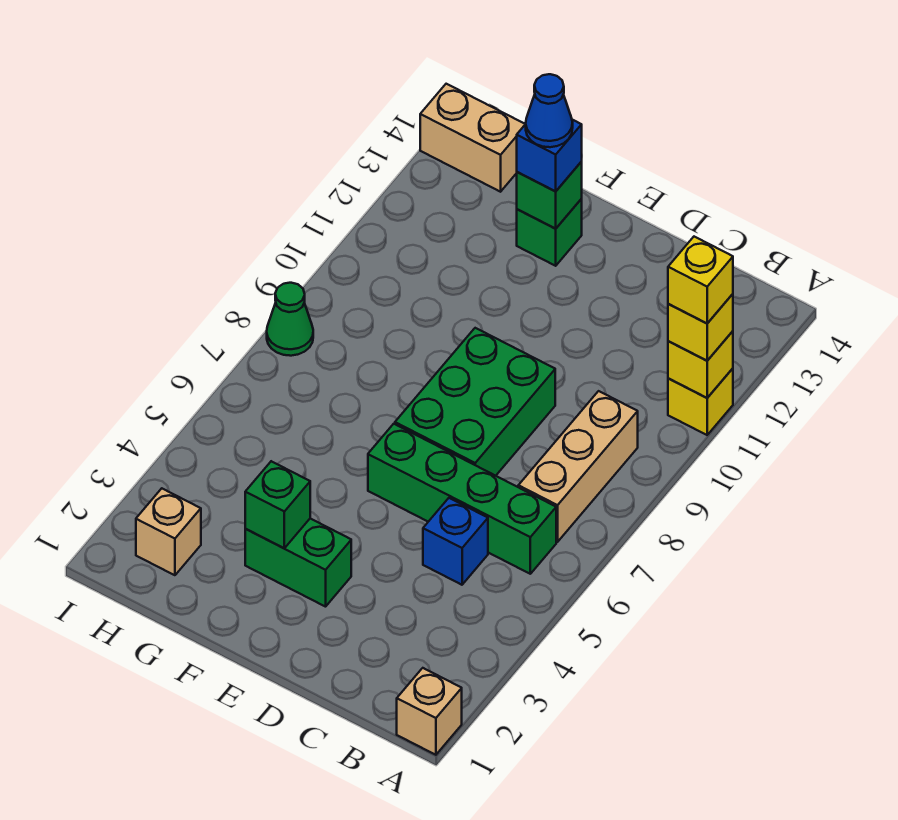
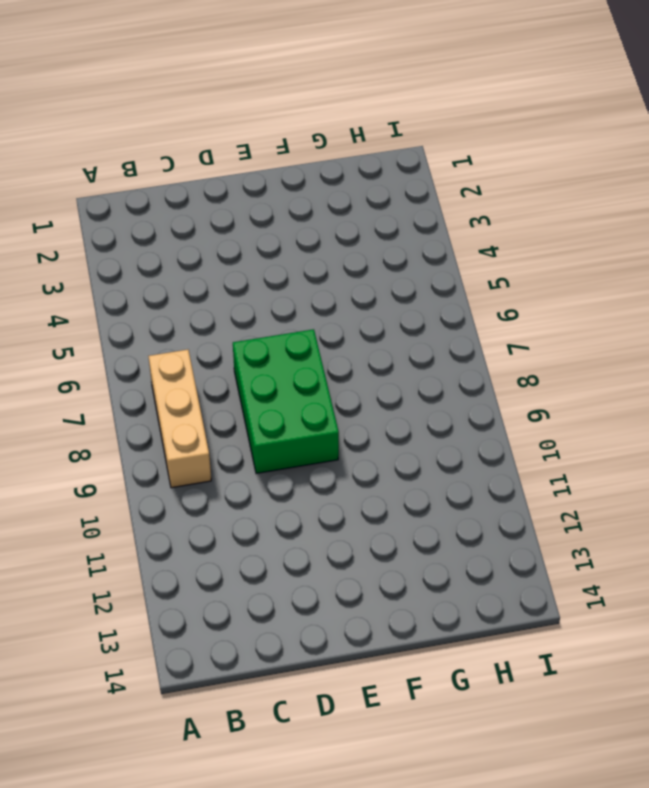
none -> tan brick A1 level 1
none -> yellow brick A11 level 1
none -> green brick B6:E6 level 1

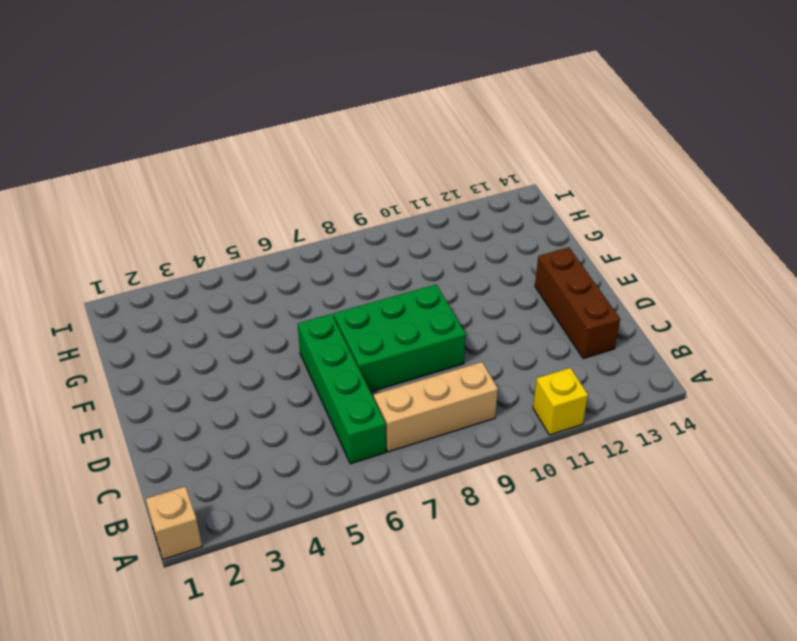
brown brick C13:E13 level 1 -> none
none -> blue brick C5 level 1
none -> green brick E3:F3 level 1
none -> green brick F13 level 1

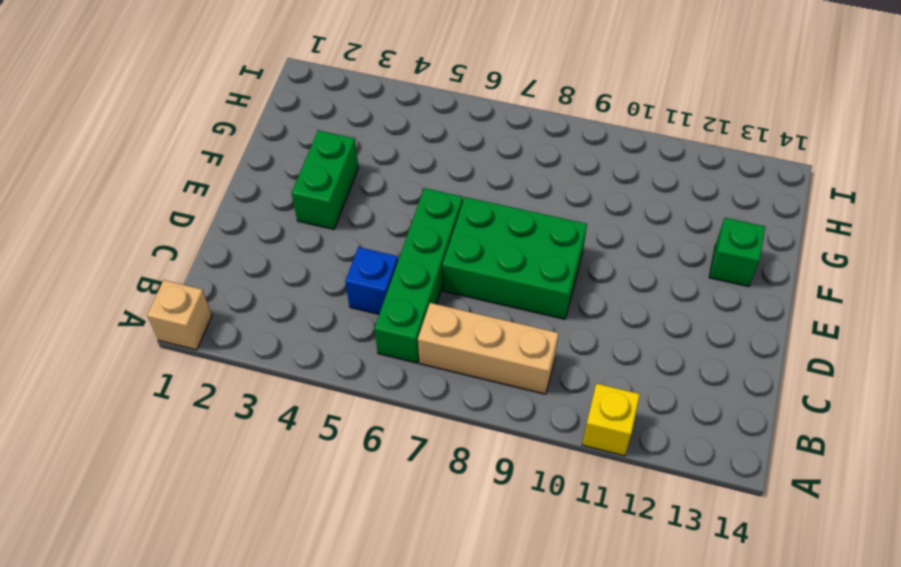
none -> tan brick H2 level 1
none -> tan brick H14:I14 level 1
none -> green cone I8 level 1

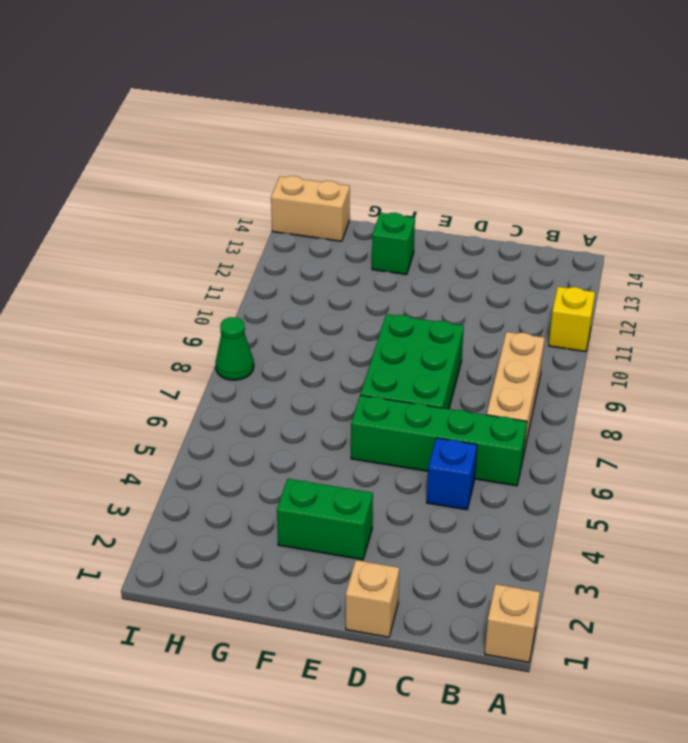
tan brick D1 level 1 -> tan brick H2 level 1
none -> yellow brick A11 level 2
none -> green brick F3 level 2
none -> green brick F13 level 2

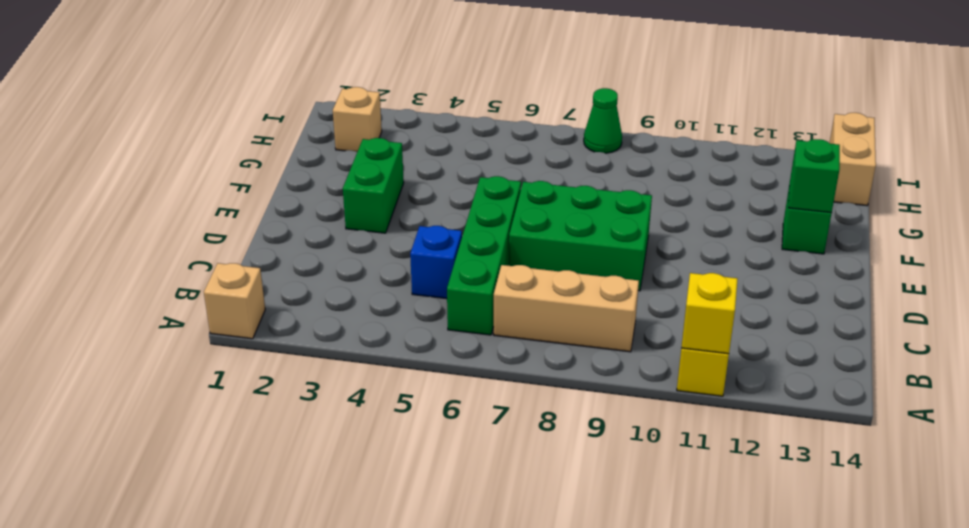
none -> green brick F3 level 2
none -> yellow brick A11 level 3
none -> blue brick F13 level 3

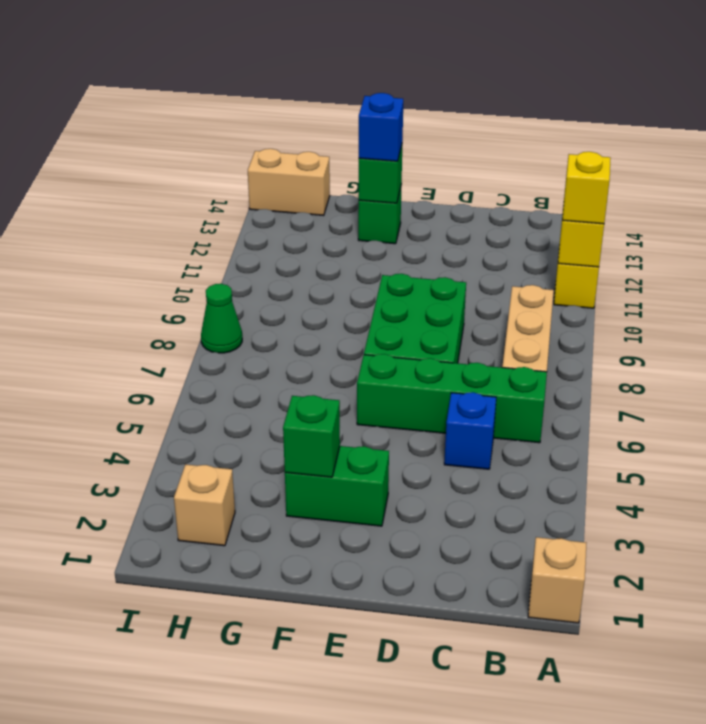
none -> yellow brick A11 level 4
none -> blue cone F13 level 4

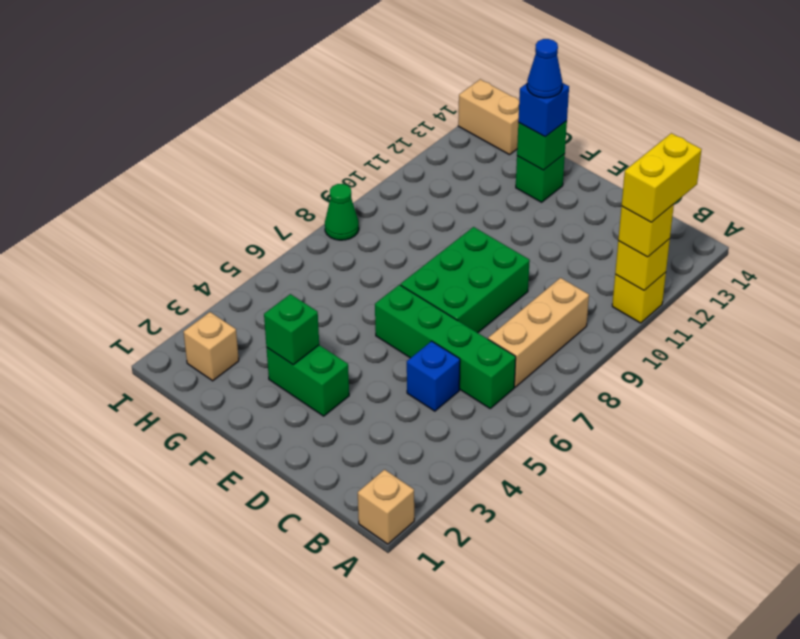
yellow brick A11:A12 level 4 -> yellow brick A11 level 4

